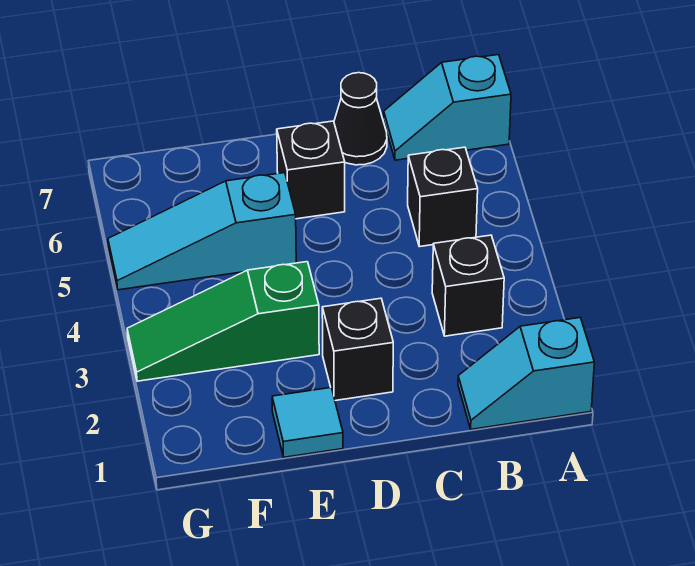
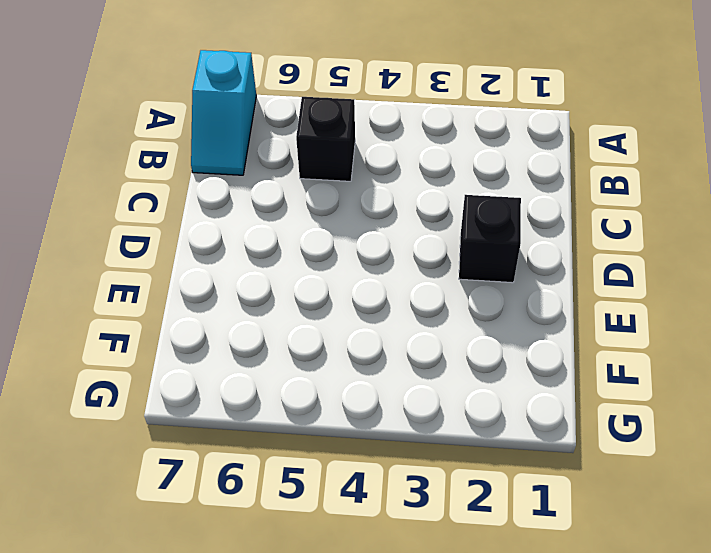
none -> cyan slope A1:B1 level 1 top A
none -> black brick B3 level 1

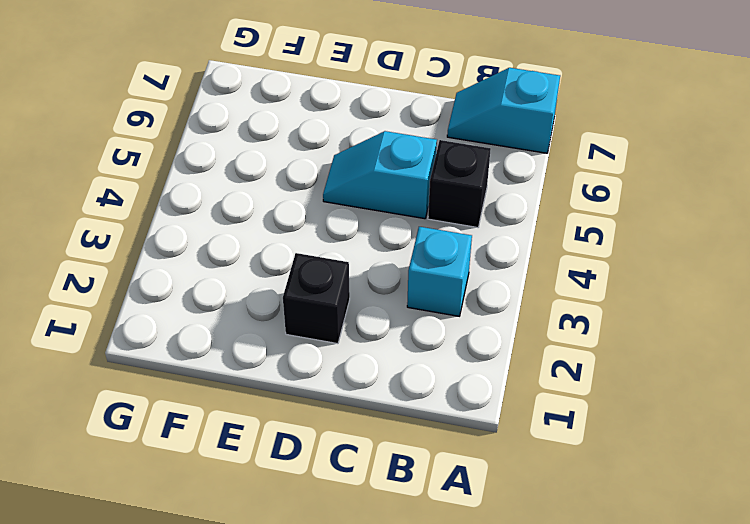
cyan brick B3 level 1 -> black brick B3 level 1
cyan slope C5:D5 level 1 top C -> cyan slope A1:B1 level 1 top A
none -> black cone C7 level 1
none -> black brick D6 level 1

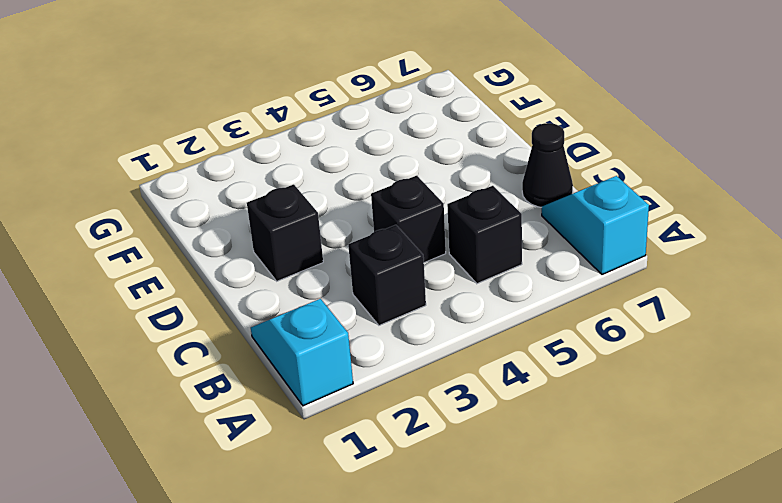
black brick C4 level 1 -> black brick D6 level 1
none -> cyan tile E1 level 1
none -> green slope E3:G3 level 1 top E

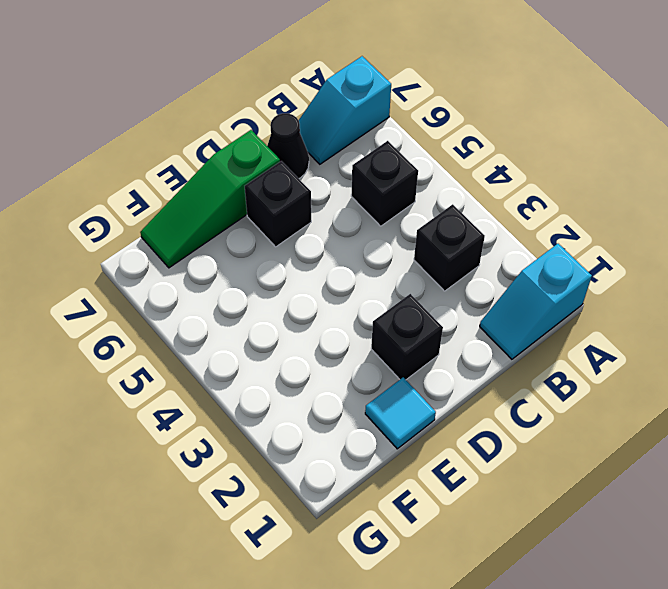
green slope D7:F7 level 1 top D -> green slope E3:G3 level 1 top E
none -> cyan slope E5:G5 level 1 top E

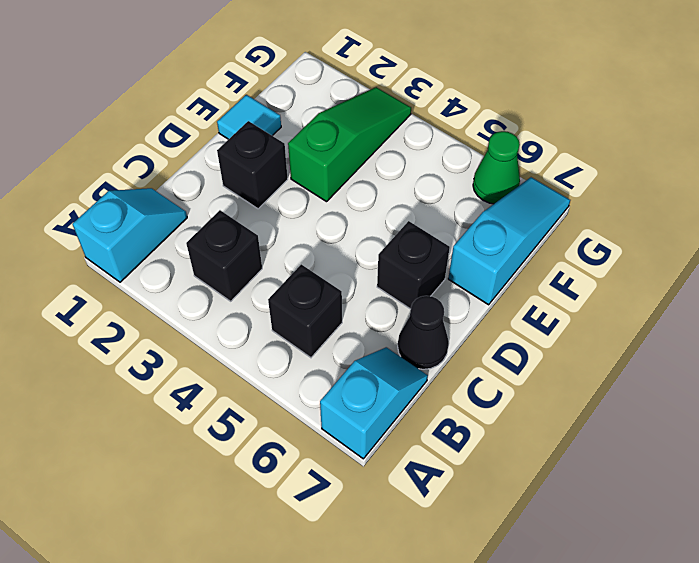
cyan slope E7:G7 level 1 top E -> cyan slope E5:G5 level 1 top E
green cone G6 level 1 -> none

